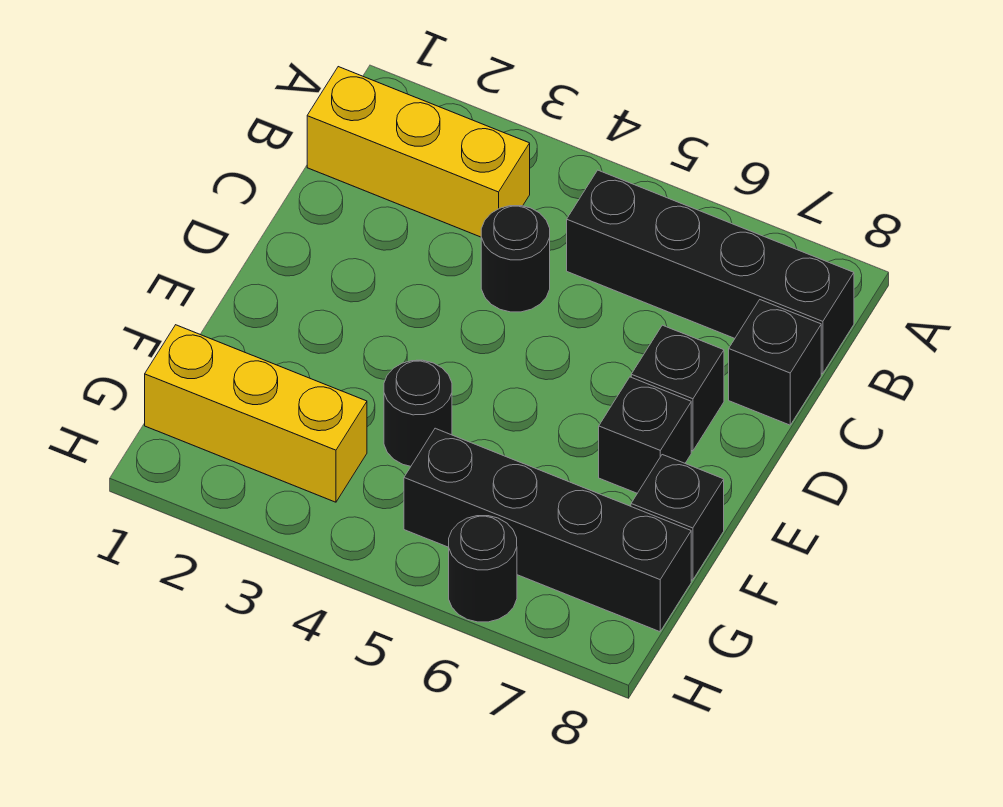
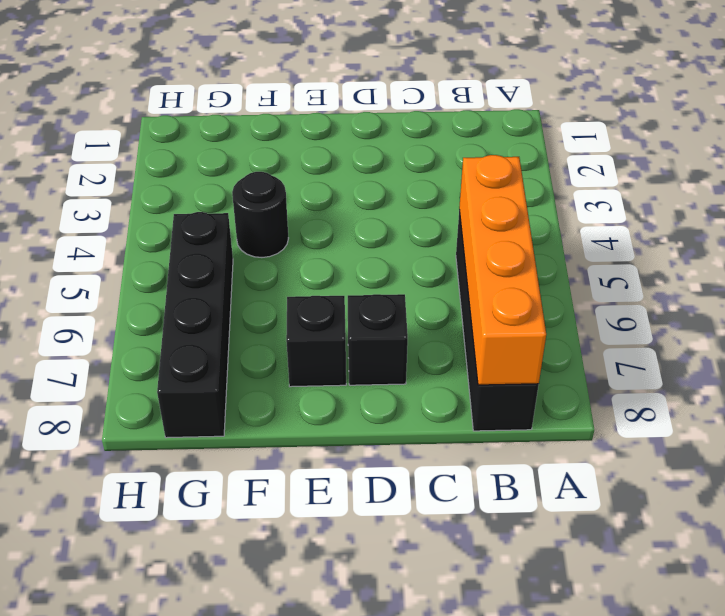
orange brick B5:B8 level 2 -> none
none -> yellow brick B1:B3 level 1
none -> black round brick C4 level 1

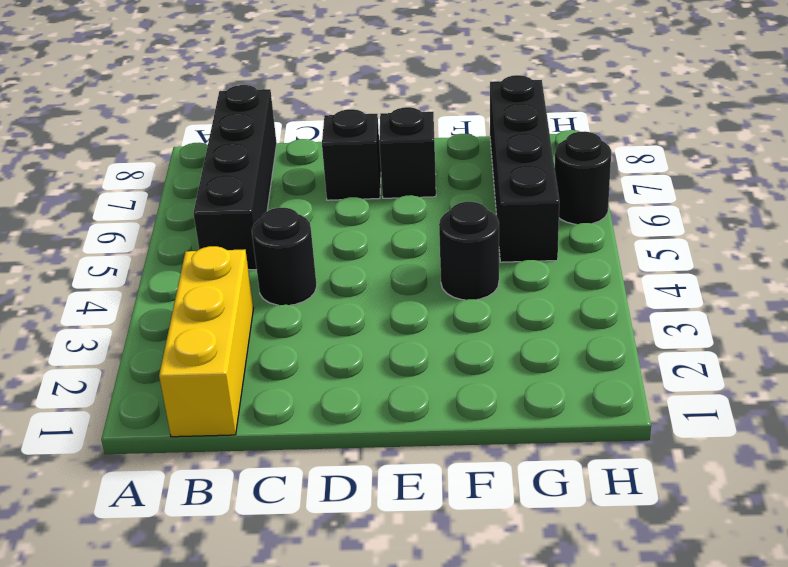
none -> black brick C8 level 1
none -> black brick F8 level 1

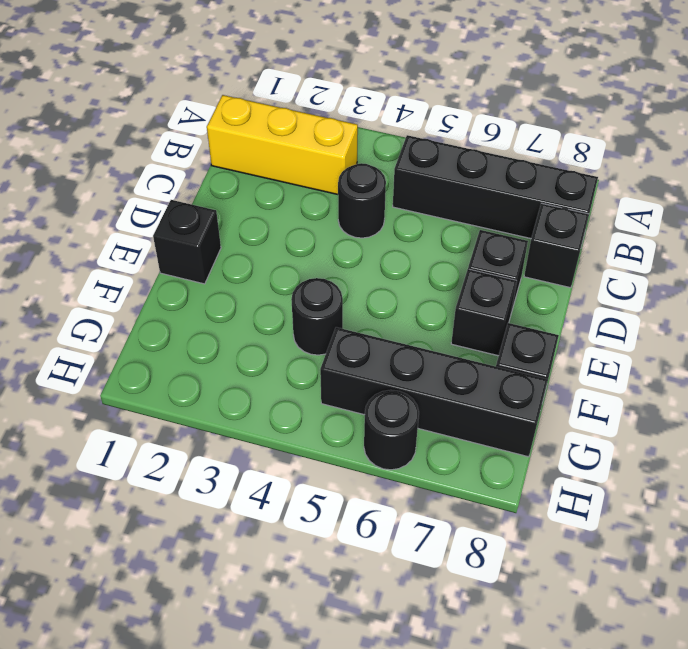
black brick E1 level 1 -> none
none -> yellow brick G1:G3 level 1

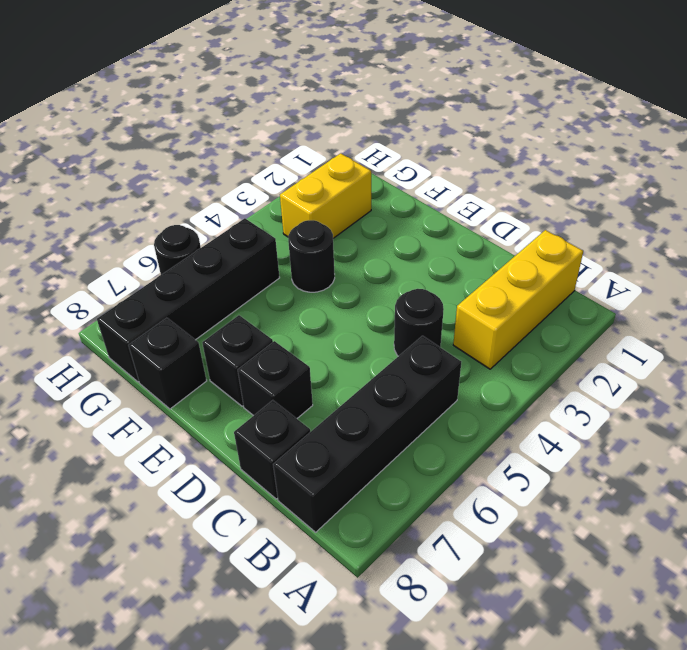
yellow brick G2:G3 level 1 -> yellow brick G1:G3 level 1

